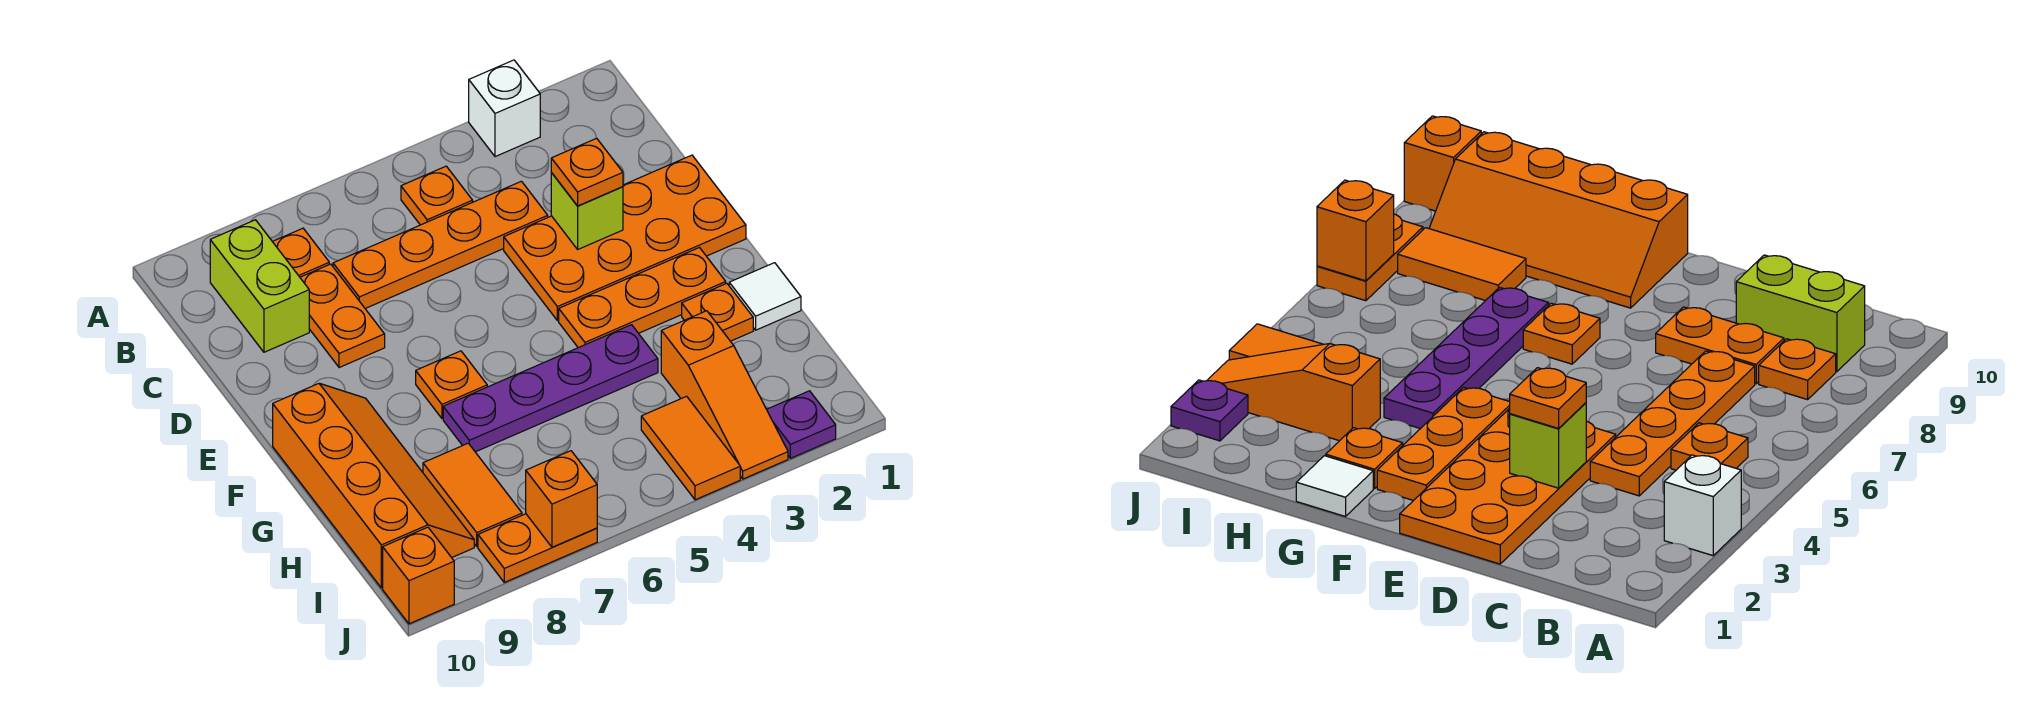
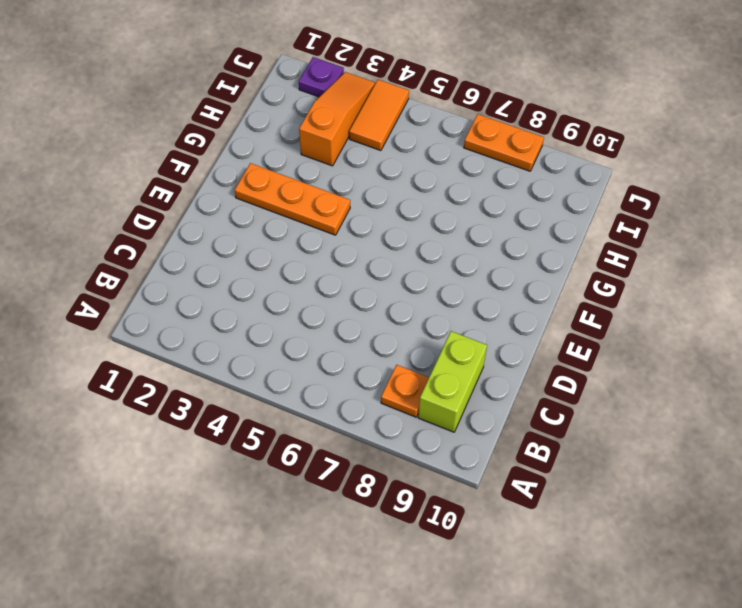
none -> white brick A3 level 1
none -> orange plate B5 level 1
none -> orange plate C4:C7 level 1

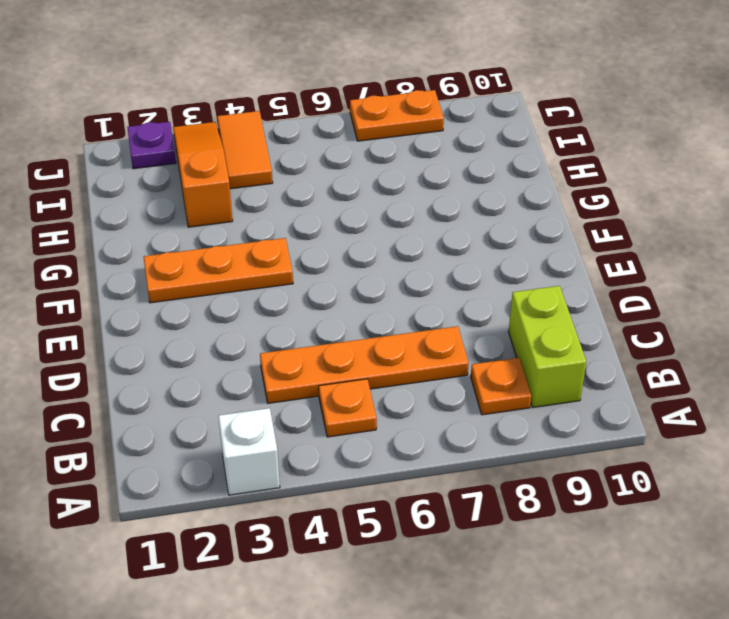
none -> orange plate C8:D8 level 1
none -> orange plate D1:E4 level 1
none -> orange plate F7 level 1

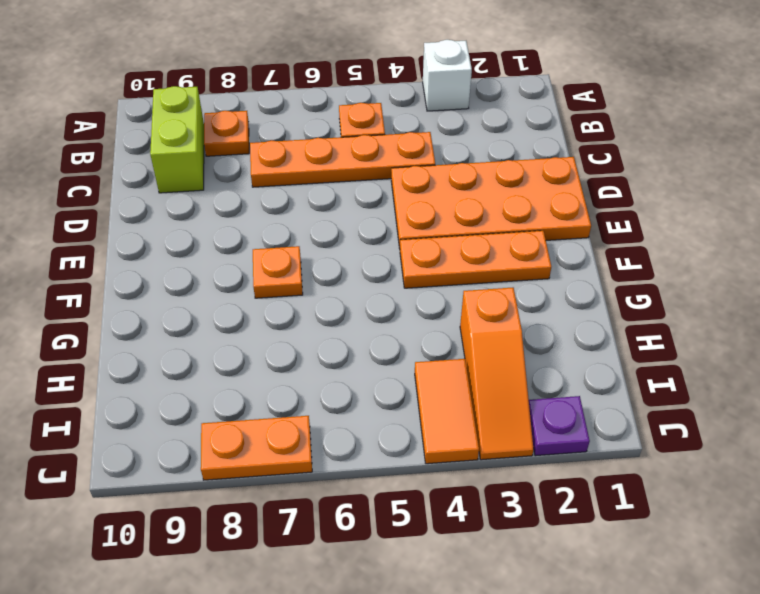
none -> orange plate C8:D8 level 1
none -> orange slope F9:I10 level 1 top 10
none -> white tile G1 level 1

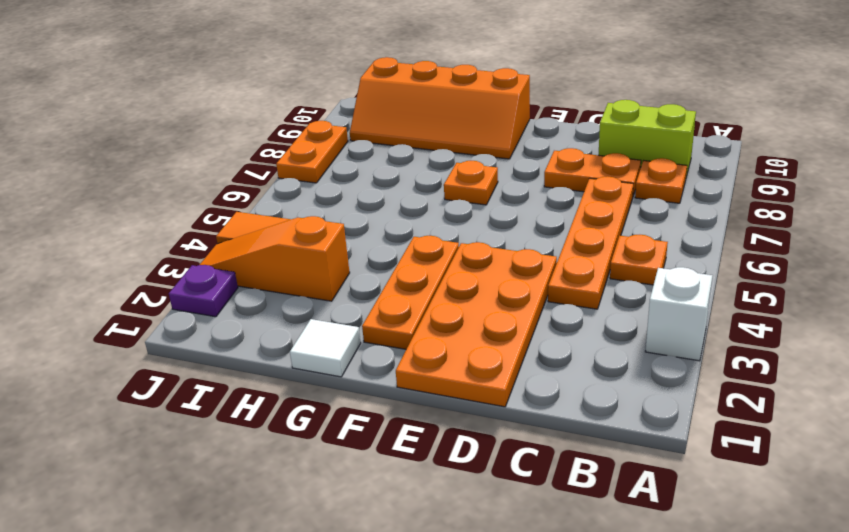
none -> orange plate G2 level 1
none -> purple plate G4:G7 level 1
none -> orange tile H8:I8 level 1

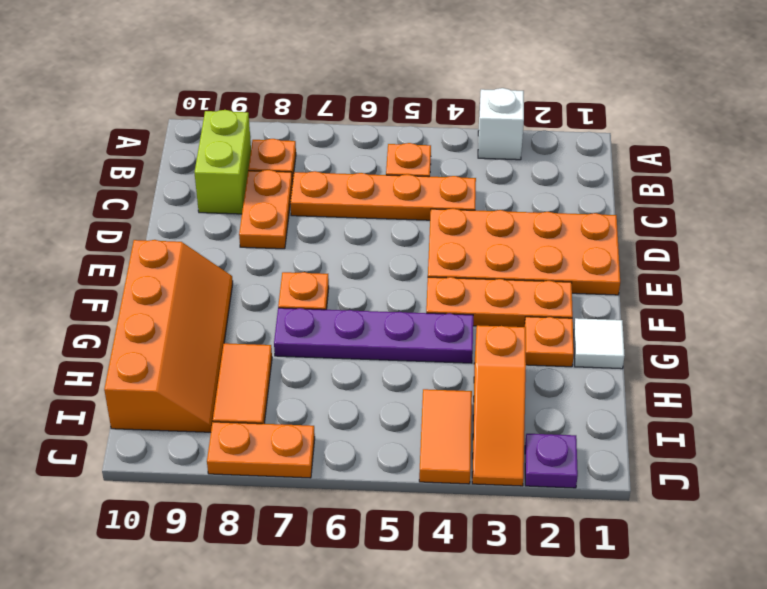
none -> orange brick J10 level 1
none -> lime brick D3 level 2
none -> orange brick J7 level 2

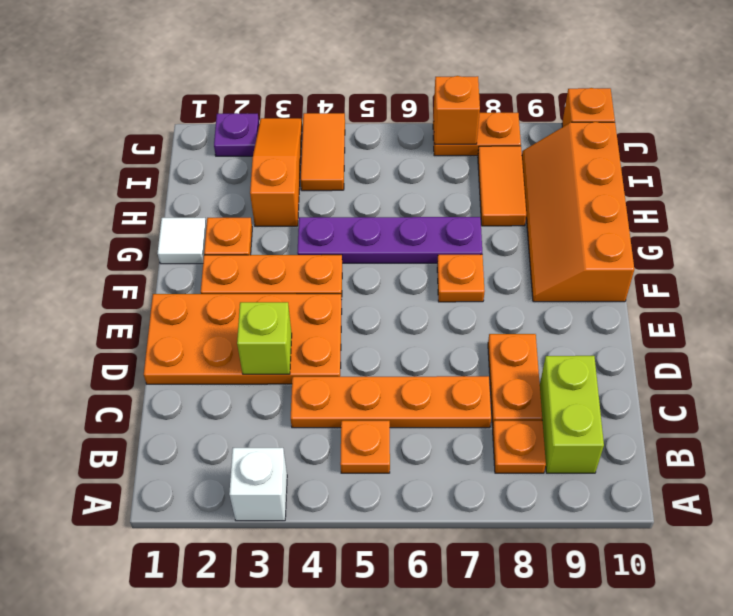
none -> orange plate D3 level 3

